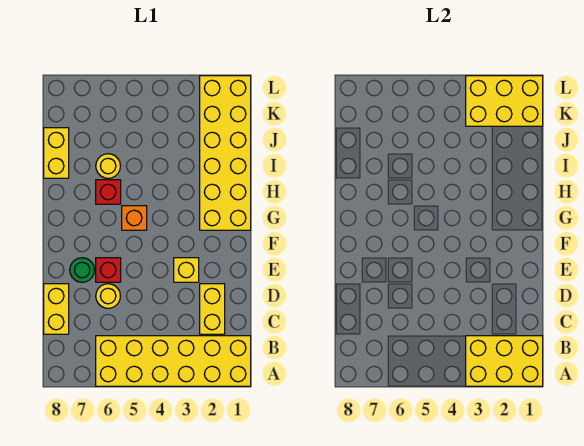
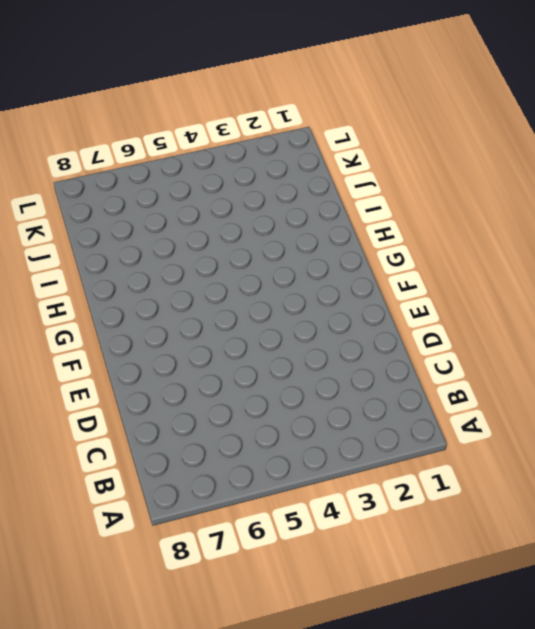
none -> yellow brick A1:B6 level 1
none -> yellow brick C2:D2 level 1
none -> yellow brick C8:D8 level 1

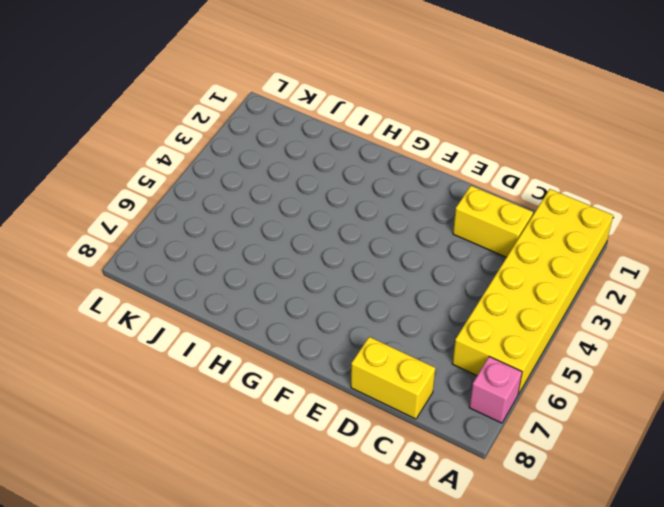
pink brick A7 level 1 -> none
none -> yellow round brick D6 level 1
none -> yellow brick E3 level 1
none -> red brick E6 level 1

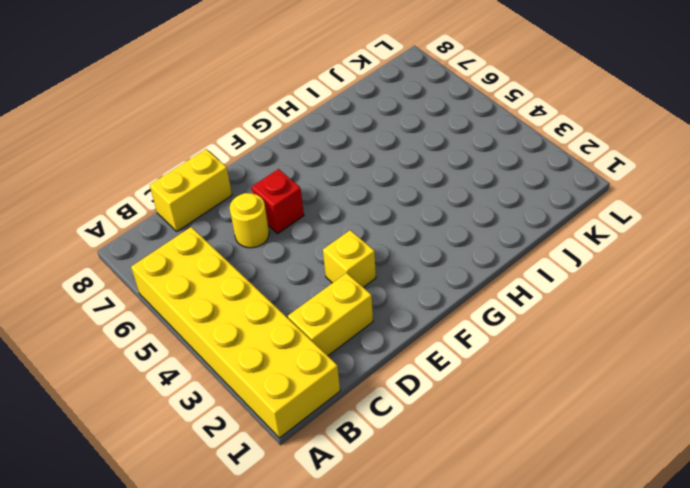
none -> green round brick E7 level 1
none -> yellow brick G1:L2 level 1
none -> orange brick G5 level 1

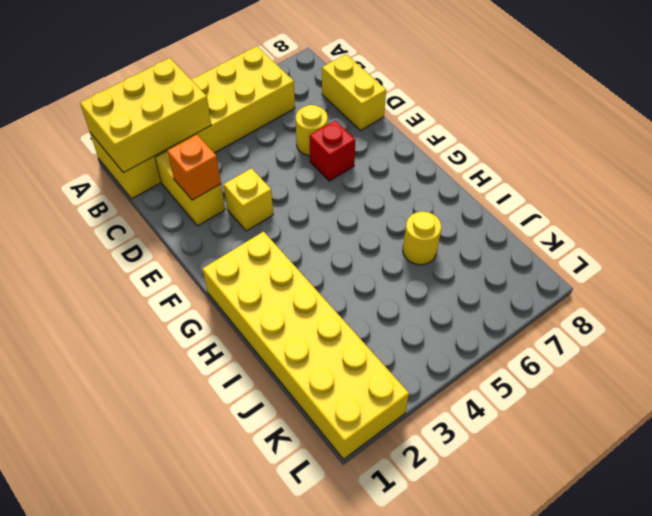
orange brick D2 level 2 -> orange brick G5 level 1
none -> green round brick E7 level 1
none -> red brick H6 level 1
none -> yellow brick I8:J8 level 1

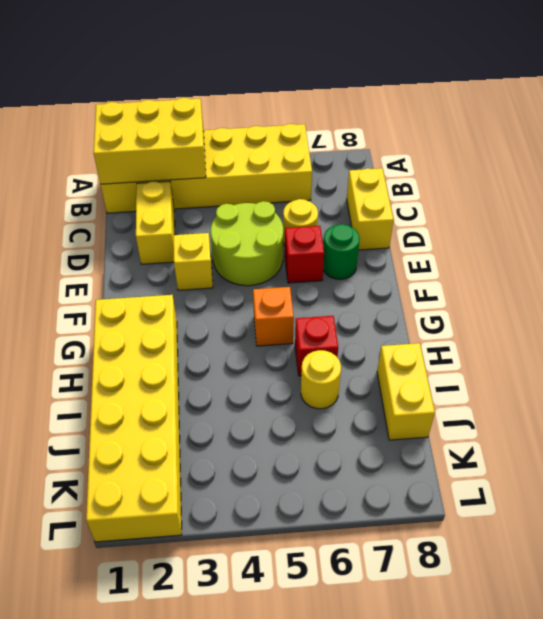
lime round brick D4:E5 level 1 -> none
none -> yellow brick K1:L3 level 2

